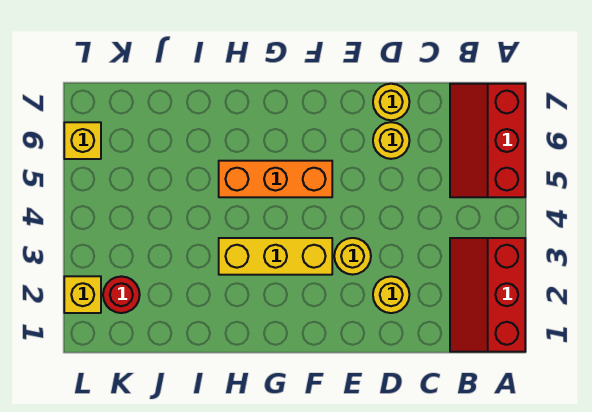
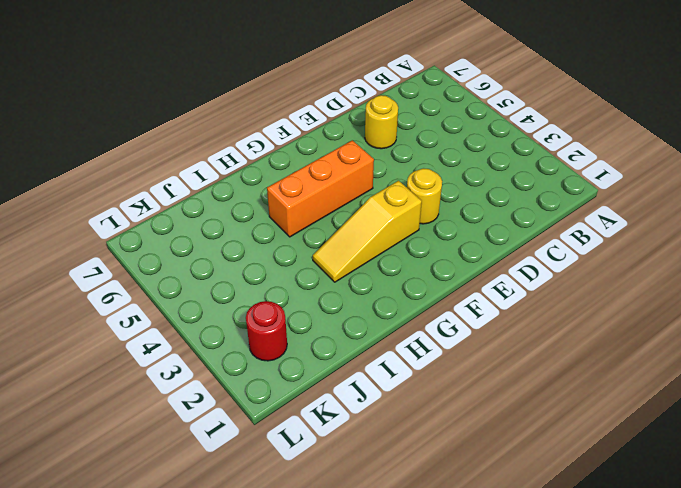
yellow slope F3:H3 level 1 top F -> yellow brick F3:H3 level 1
none -> red slope A1:B3 level 1 top A
none -> red slope A5:B7 level 1 top A

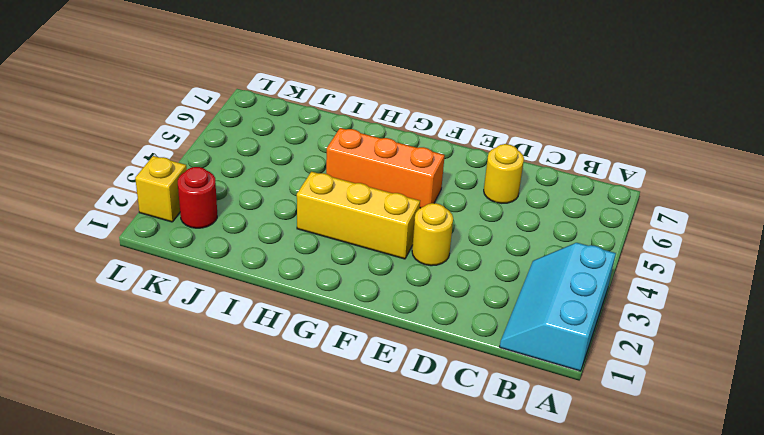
cyan slope A1:B3 level 1 top A -> red slope A1:B3 level 1 top A
none -> red slope A5:B7 level 1 top A
none -> yellow round brick D2 level 1

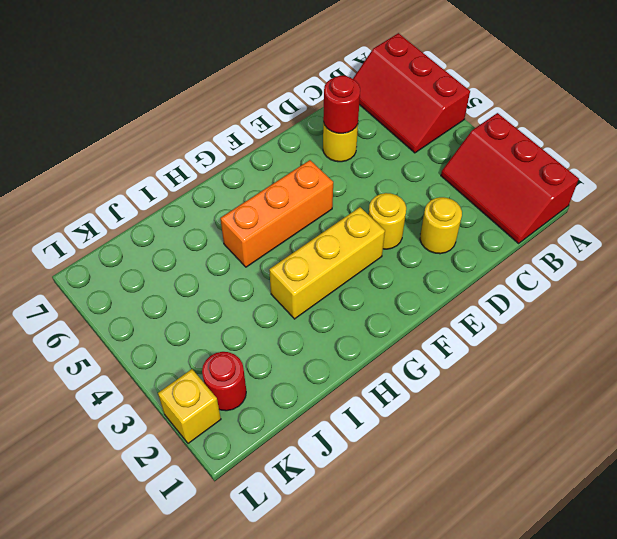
red round brick D6 level 2 -> none
none -> yellow round brick D7 level 1
none -> yellow brick L6 level 1

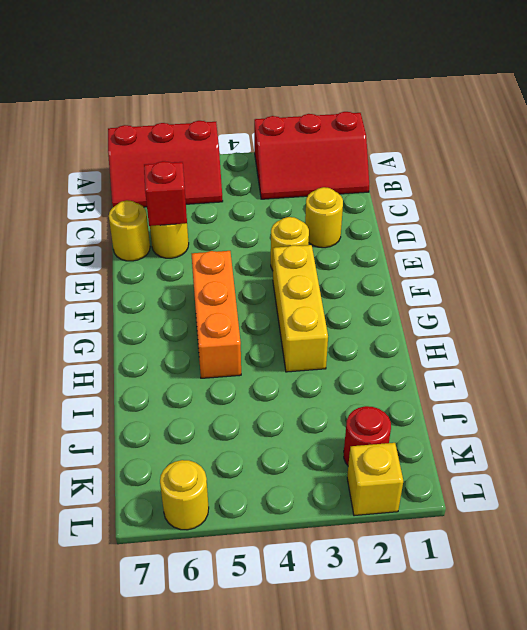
red brick D6 level 2 -> none
yellow round brick L6 level 1 -> yellow brick L6 level 1

